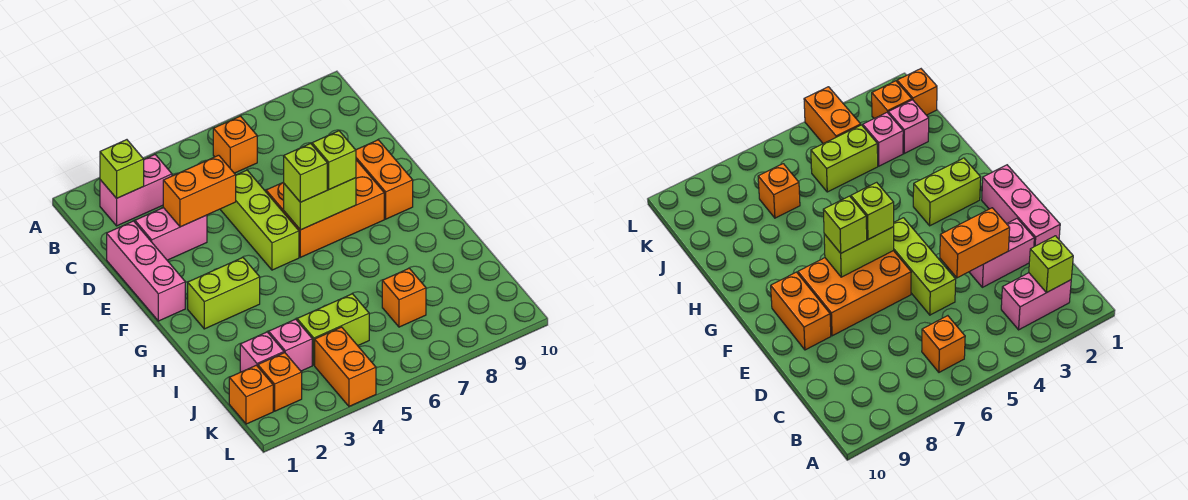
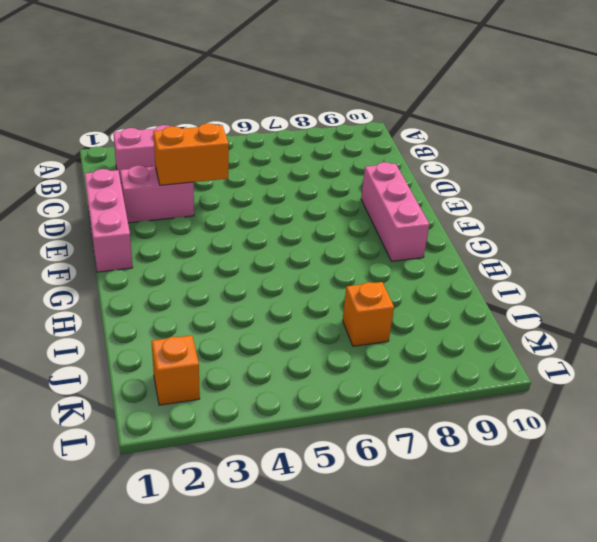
pink brick E9:G9 level 1 -> orange brick E9:F9 level 1
none -> orange brick B6 level 1
none -> lime brick D5:F5 level 1
none -> orange brick E6:F8 level 1

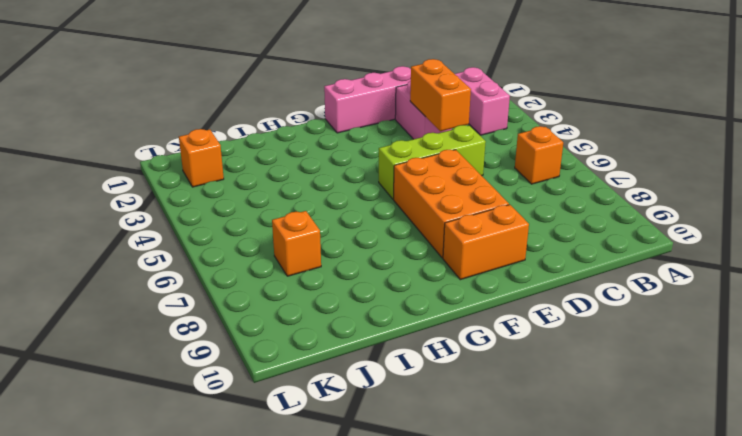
none -> lime brick G2:G3 level 1
none -> pink brick J2 level 1
none -> pink brick J3 level 1

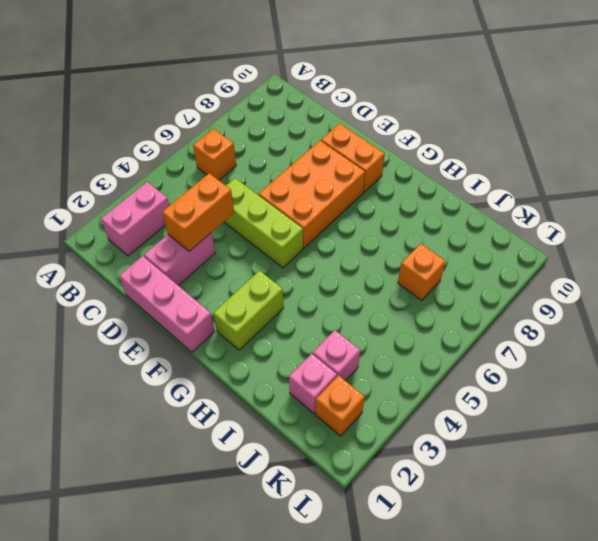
none -> lime brick J4:J5 level 1
none -> orange brick K1 level 1
none -> orange brick K4:L4 level 1

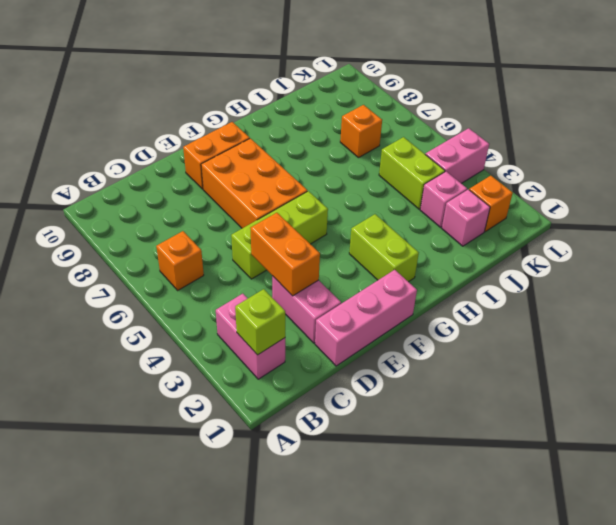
pink brick K4:L4 level 1 -> orange brick K4:L4 level 1
none -> orange brick K1 level 1
none -> lime brick F6:F7 level 2
none -> lime brick F6 level 3

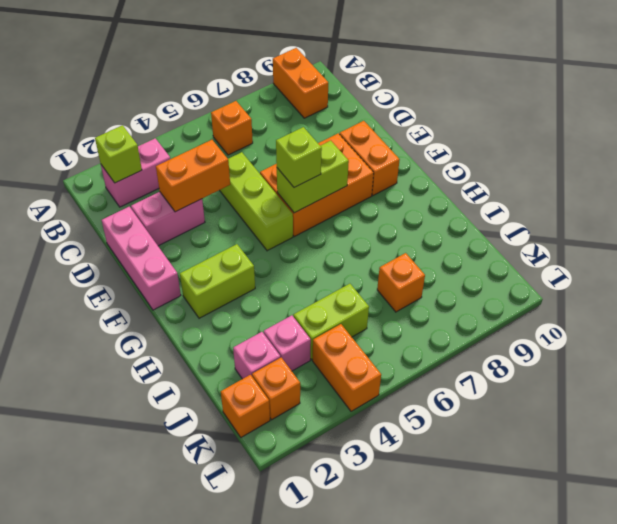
orange brick A9:B9 level 1 -> none
none -> lime brick F7 level 3

